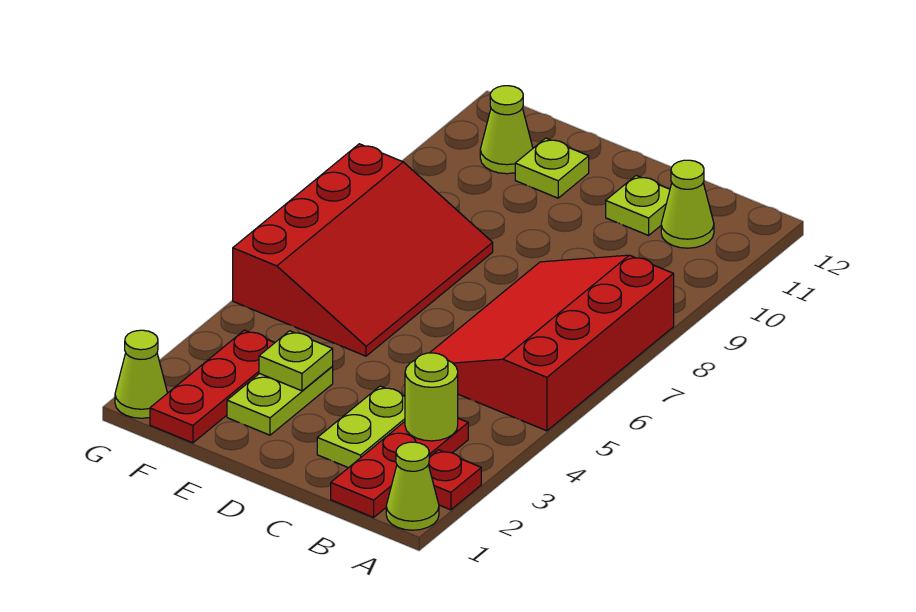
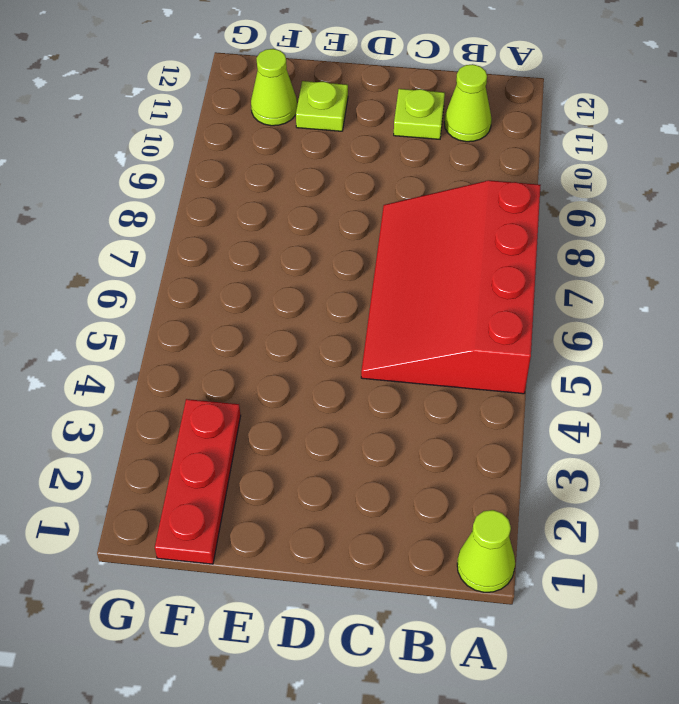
none -> red plate A2 level 1
none -> red plate B1:B3 level 1
none -> lime plate C2:C3 level 1

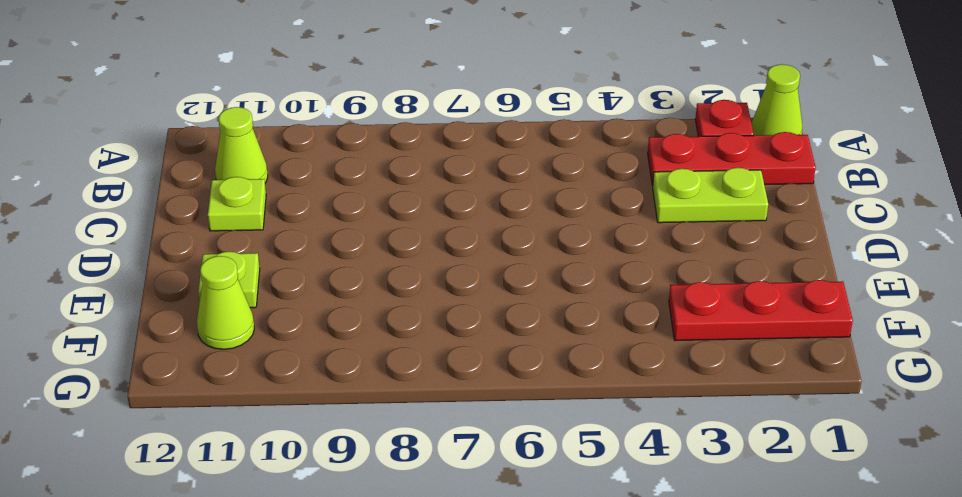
none -> red slope A5:C8 level 1 top A
none -> lime plate E2:E3 level 1
none -> red slope E5:G8 level 1 top G

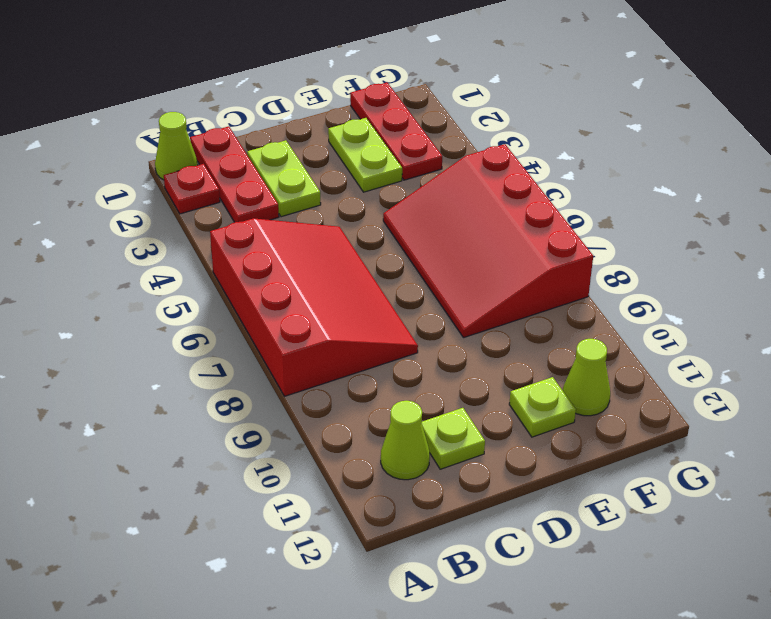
none -> lime cone G1 level 1
none -> lime round brick B3 level 2
none -> lime plate E3 level 2

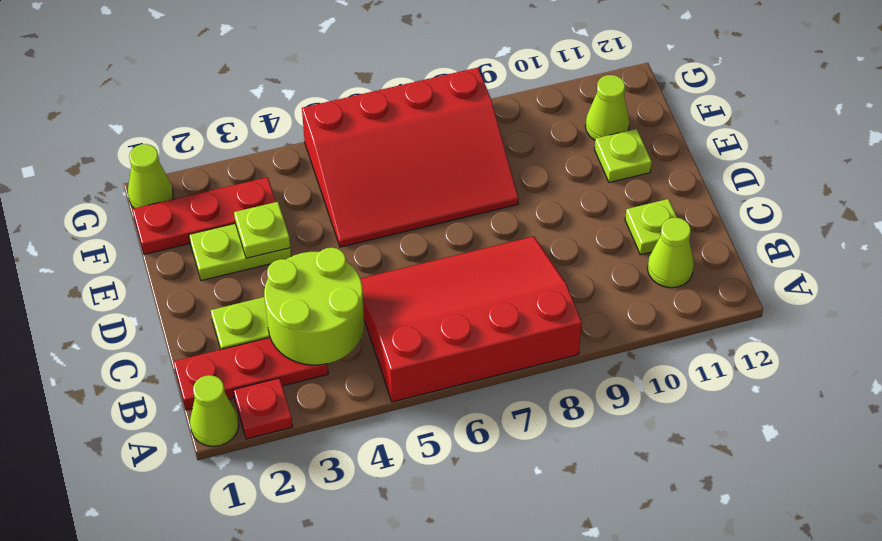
lime round brick B3:C4 level 2 -> lime round brick B3 level 2

